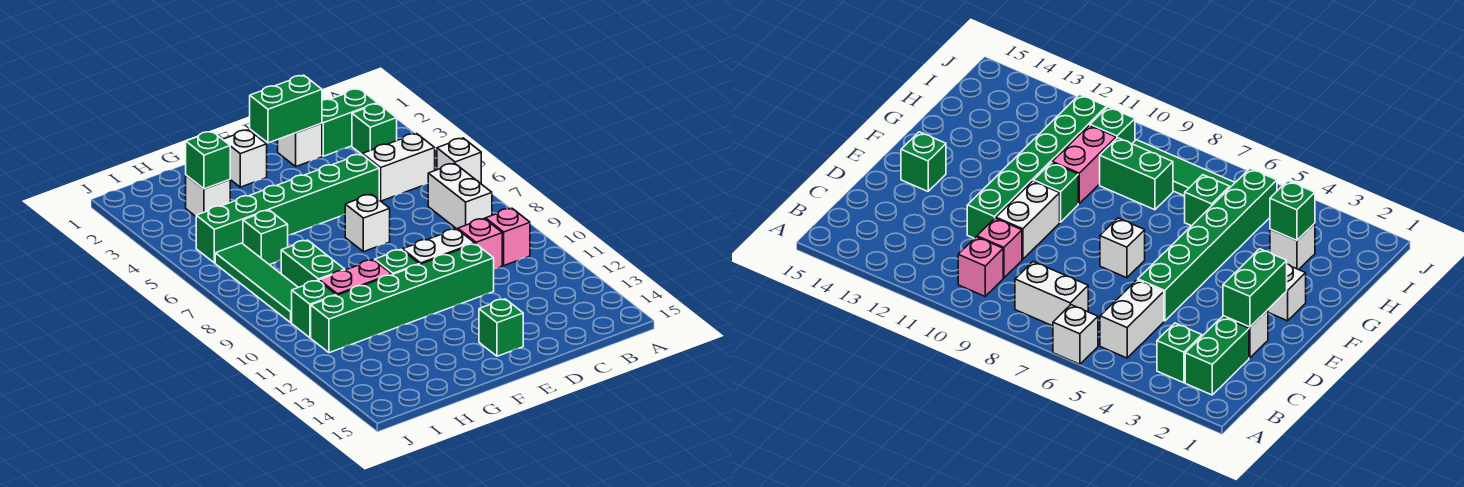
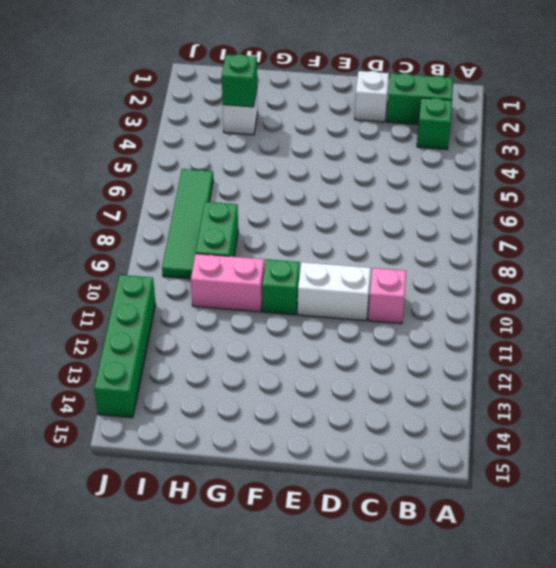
green brick J11:J14 level 1 -> none
none -> white brick A6 level 1
none -> white brick B5:C5 level 1
none -> white brick B7:B8 level 1

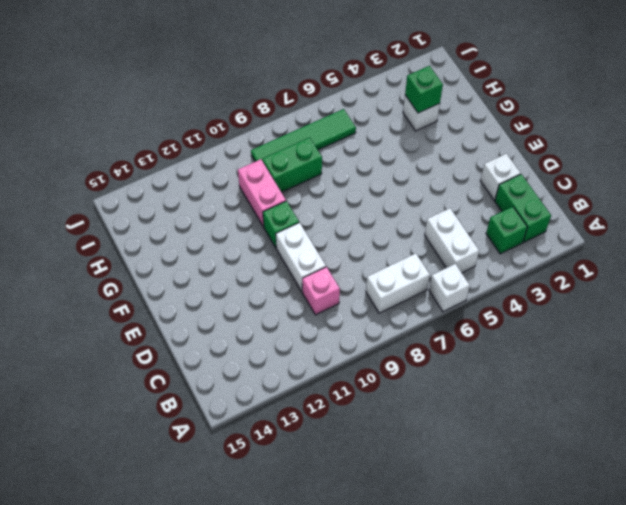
none -> pink brick B10 level 1
none -> green brick D5:I5 level 1
none -> green brick D11:I11 level 1

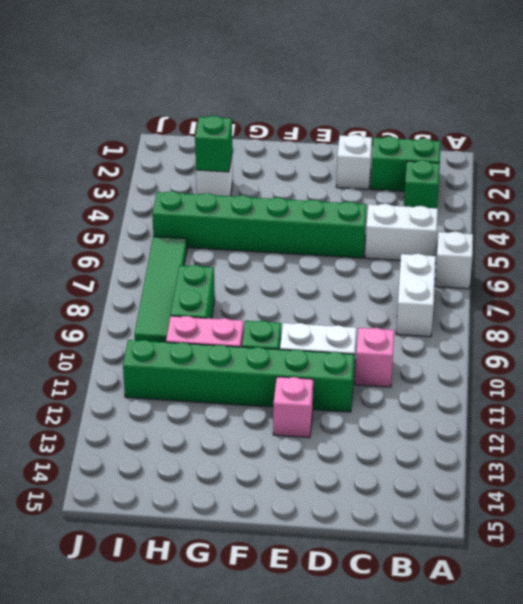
pink brick E12 level 1 -> pink brick B10 level 1
none -> white brick E7 level 1
none -> green brick E14 level 1
none -> white brick F2 level 1

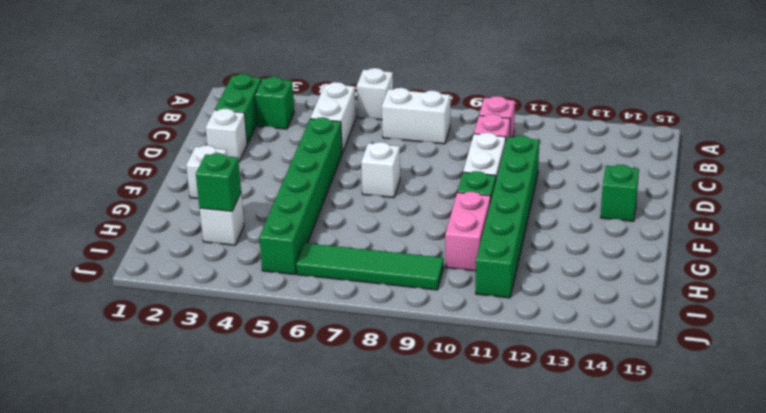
none -> green brick H6 level 1
none -> green brick H8:H9 level 1
none -> green brick I10 level 1

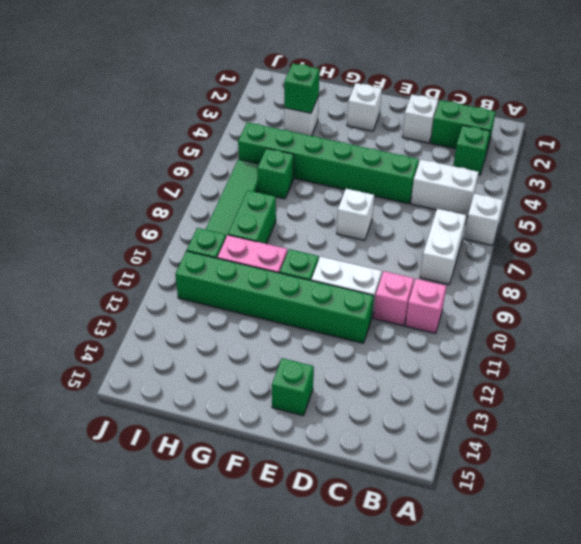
none -> green brick D2:E2 level 2

